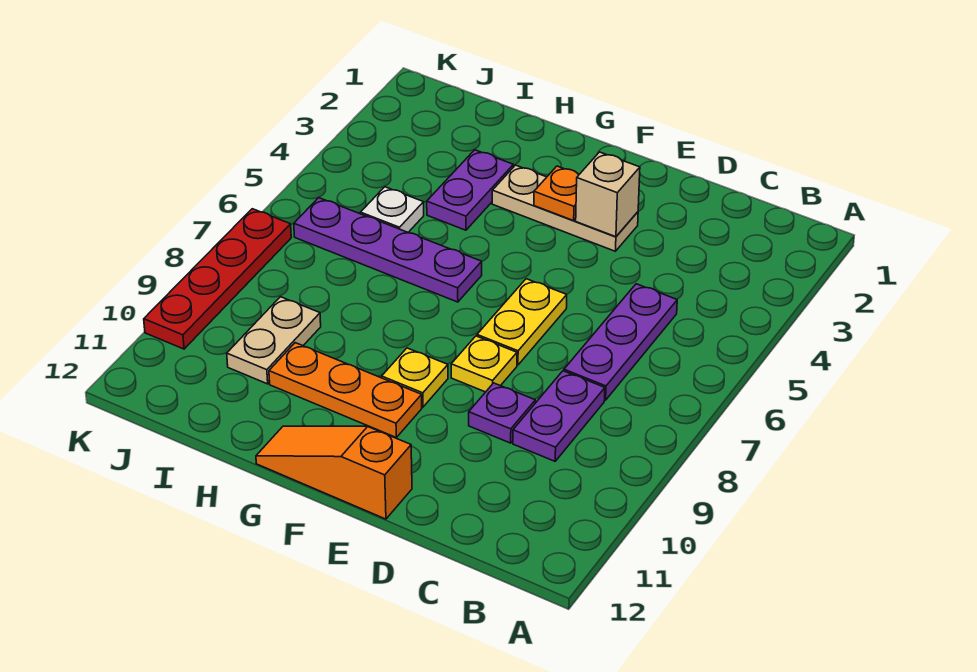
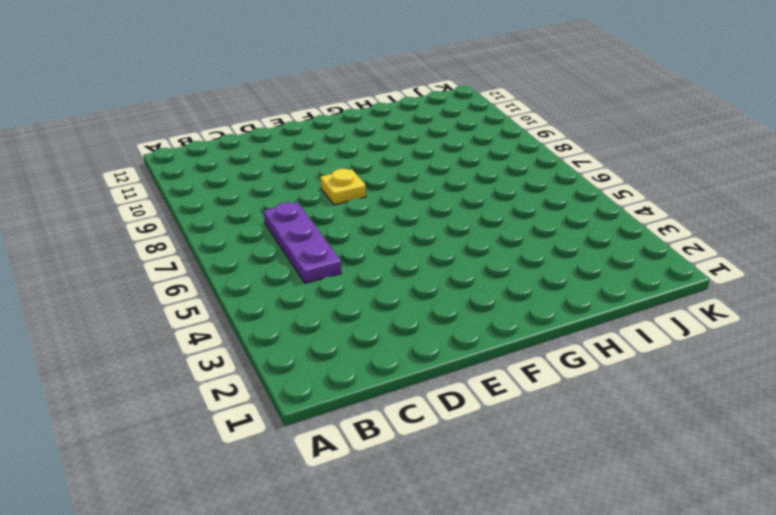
none -> purple plate C8:C9 level 1
none -> purple plate D9 level 1
none -> tan plate E3:G3 level 1

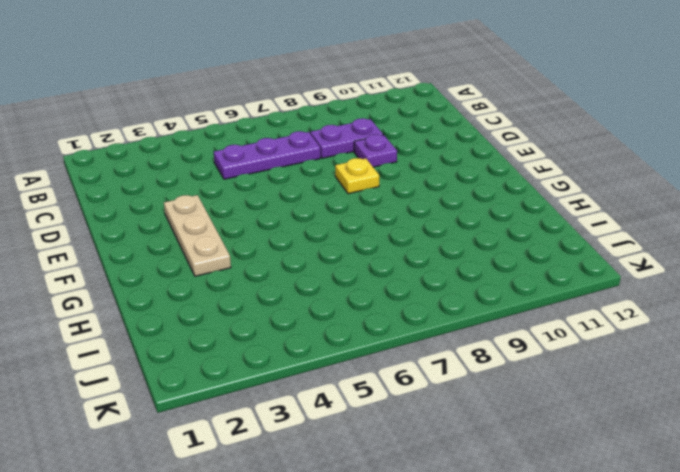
none -> yellow plate E6:E7 level 1
none -> orange slope E12:G12 level 1 top E
none -> yellow plate F9 level 1

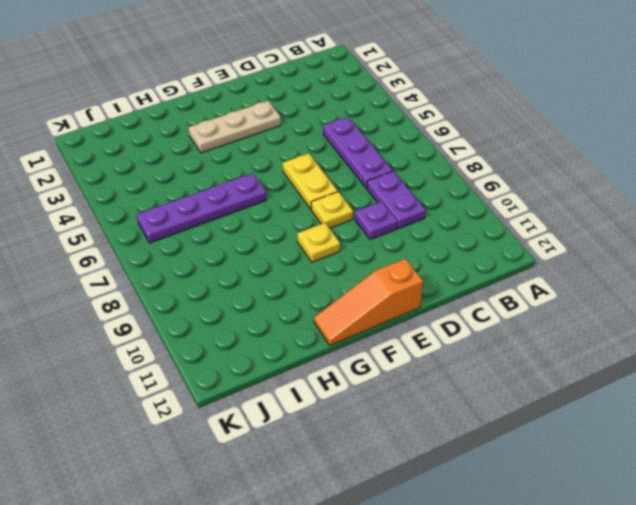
none -> orange plate F10:H10 level 1
none -> purple plate H3:H4 level 1
none -> white plate I5 level 1

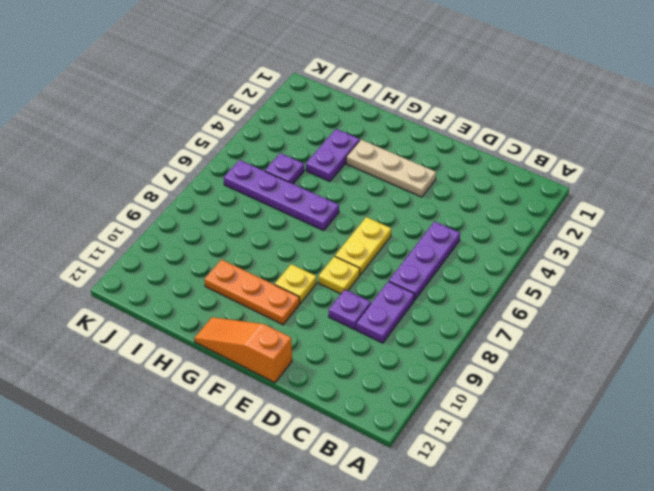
purple plate I5 level 1 -> white plate I5 level 1
none -> tan plate I9:I10 level 1
none -> red plate K7:K10 level 1
none -> tan brick E3 level 2

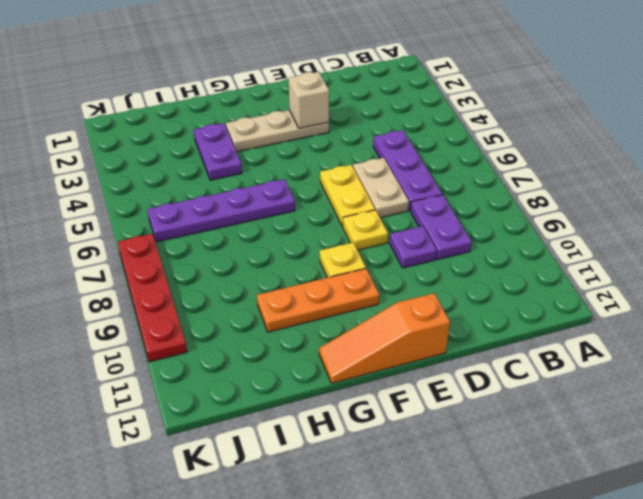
tan plate D6:D7 level 1 -> tan plate I9:I10 level 1
none -> white plate I5 level 1
none -> orange plate F3 level 2

